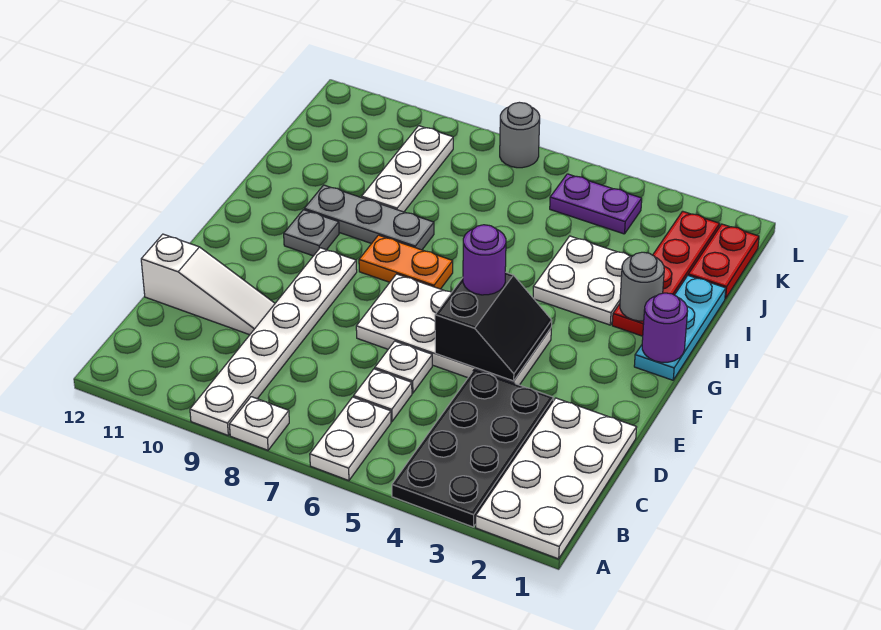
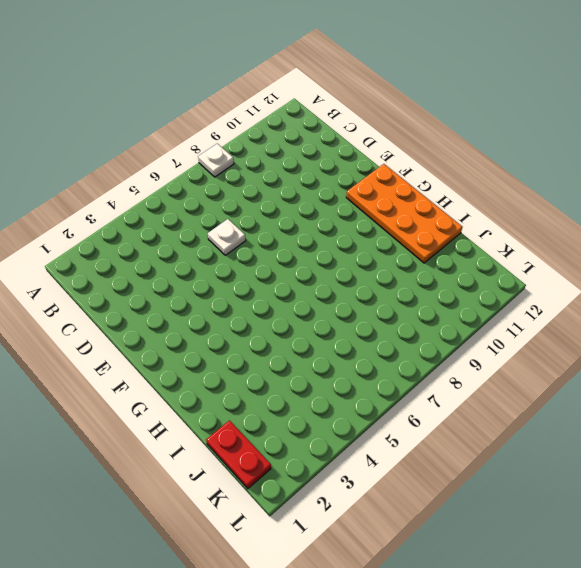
orange plate F11:I12 level 1 -> none
none -> white plate A1:D2 level 1
none -> black plate A3:D4 level 1
none -> white plate A6:B6 level 1

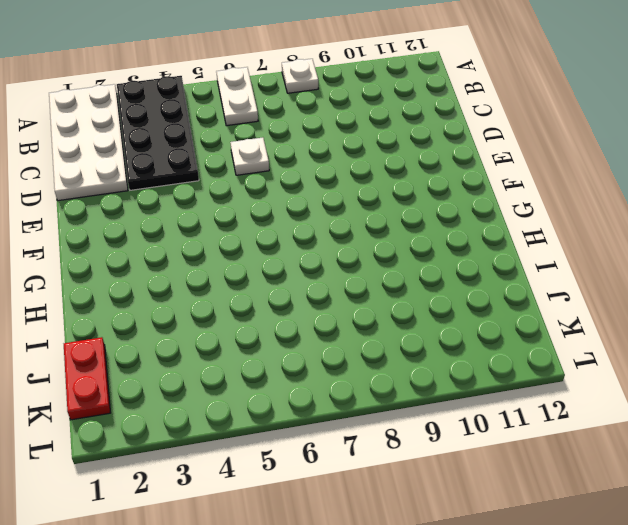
none -> white plate A9:F9 level 1
none -> white plate C6 level 1
none -> white slope D10:D12 level 1 top 12

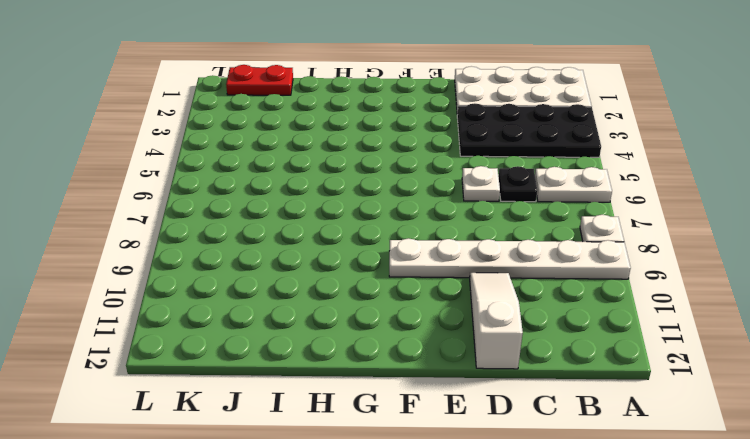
black plate C6 level 1 -> white plate C6 level 1
none -> white plate E4:F7 level 1
none -> cyan plate G1:I1 level 1
none -> orange plate G7:G8 level 1

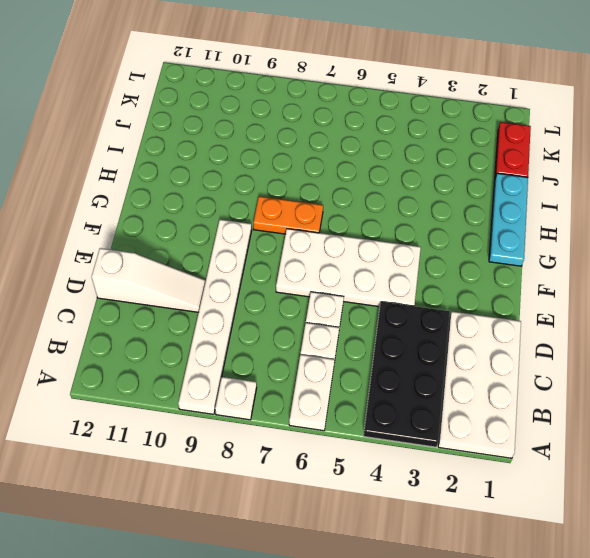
none -> grey plate G10 level 1
none -> red plate H2:K2 level 1
none -> white plate H3:I4 level 1

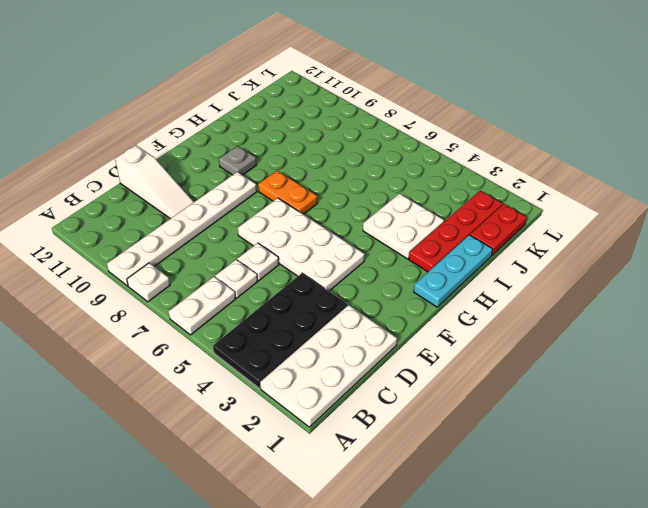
none -> grey plate H8:H10 level 1
none -> white plate I9:K9 level 1
none -> purple plate K4:K5 level 1

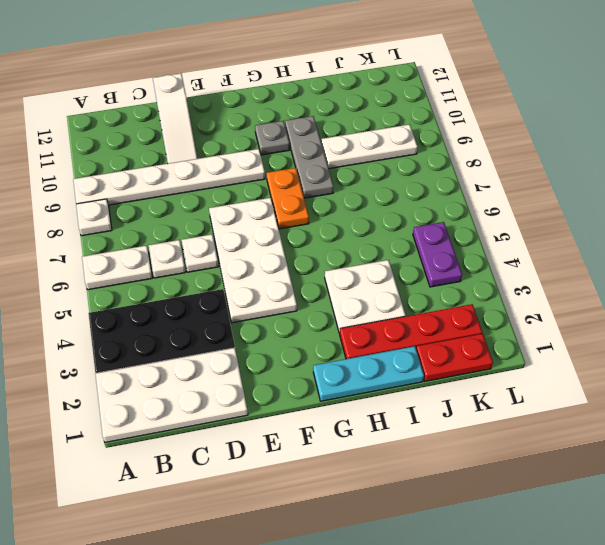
none -> grey round brick L7 level 1
none -> black slope E4:F5 level 2 top 5
none -> purple round brick G1 level 2

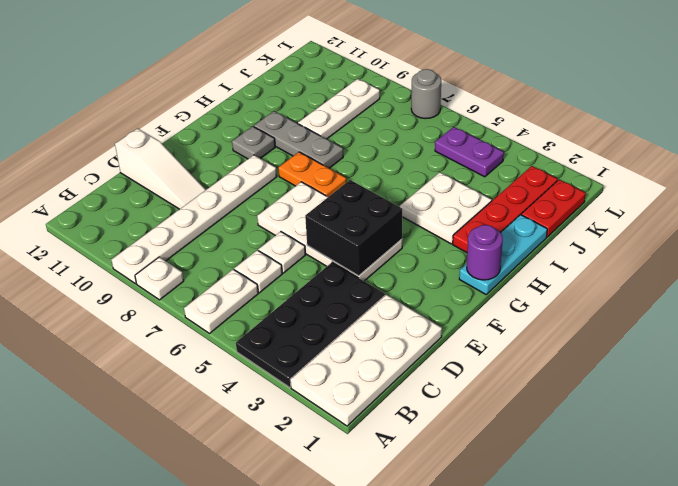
black brick E4:F5 level 2 -> black slope E4:F5 level 2 top 5
none -> grey round brick H2 level 2
none -> purple round brick F5 level 3

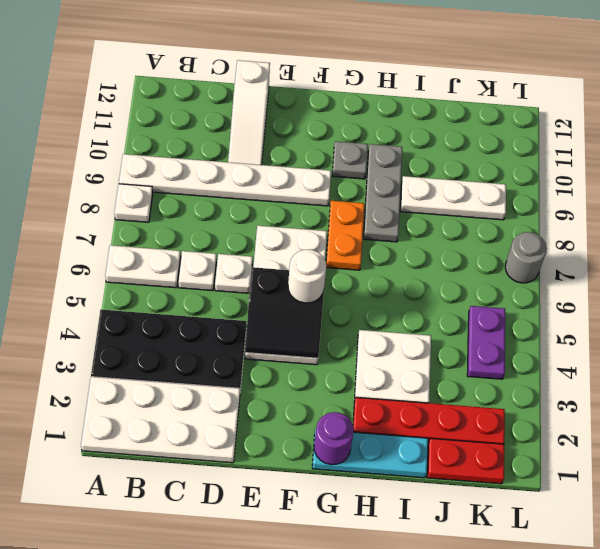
white round brick F5 level 3 -> purple round brick F5 level 3
none -> grey round brick H2 level 2

